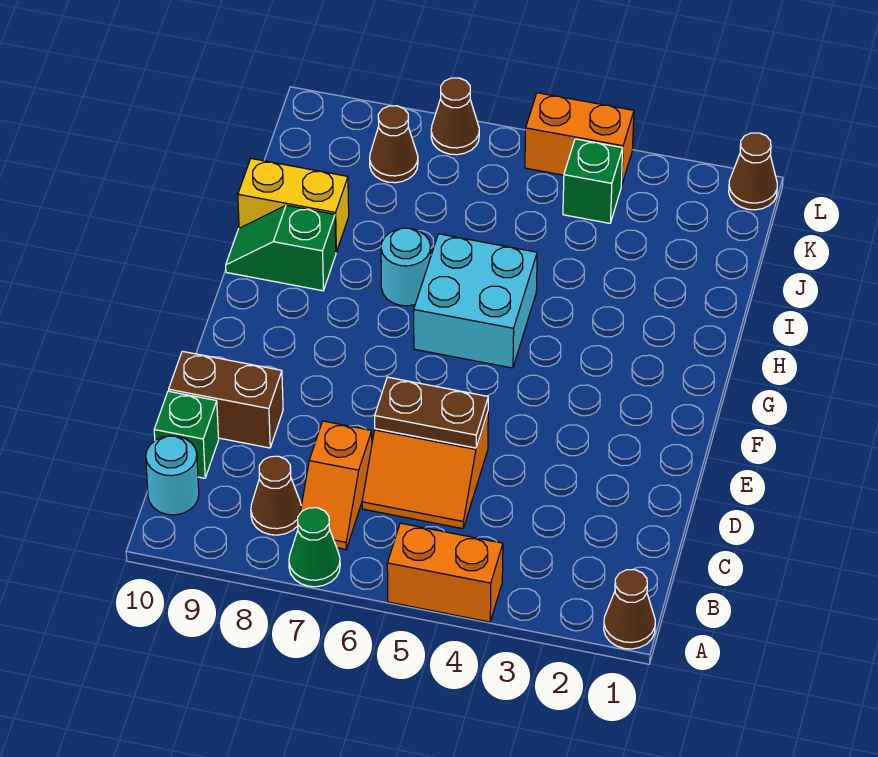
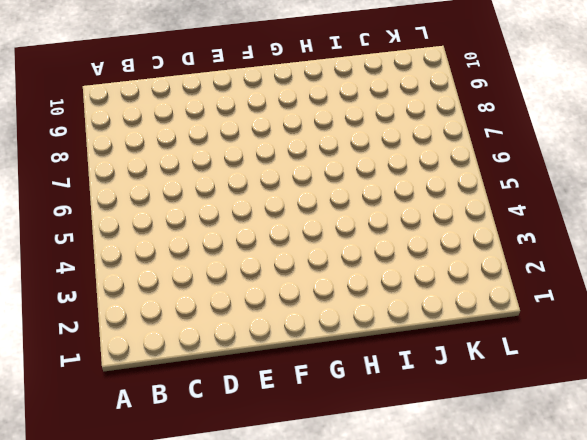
none -> brown cone A1 level 1
none -> orange brick A4:A5 level 1
none -> green cone A7 level 1

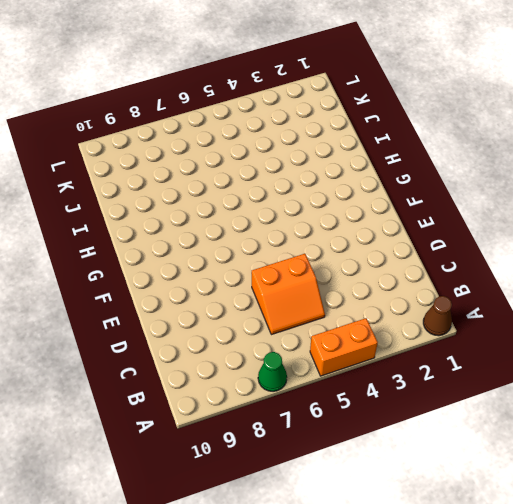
none -> orange slope B7:C7 level 1 top C
none -> brown cone B8 level 1
none -> cyan round brick B10 level 1

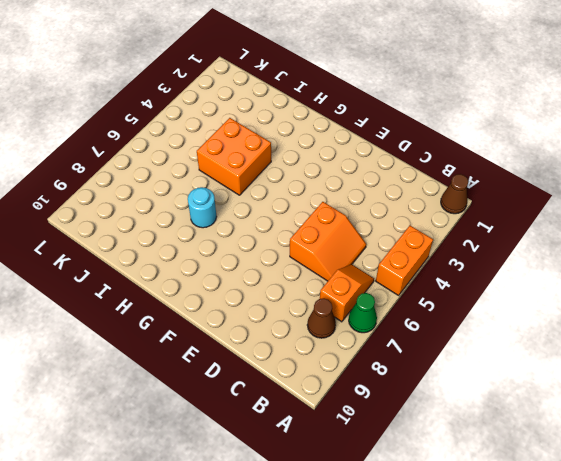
orange slope B6:B7 level 1 top 7 -> orange slope B7:C7 level 1 top C
orange brick H4:I5 level 1 -> cyan brick G5:H6 level 1
none -> cyan round brick B10 level 1
none -> green brick C10 level 1
none -> brown brick D9:D10 level 1

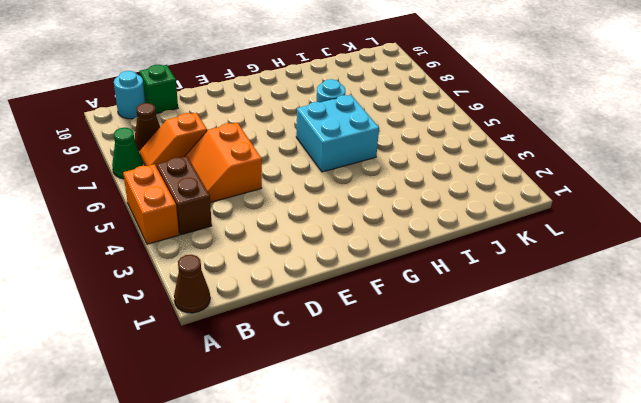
brown brick B4:B5 level 1 -> brown brick D9:D10 level 1
none -> green slope H9:H10 level 1 top 9
none -> yellow brick I9:I10 level 1
none -> green brick K4 level 1

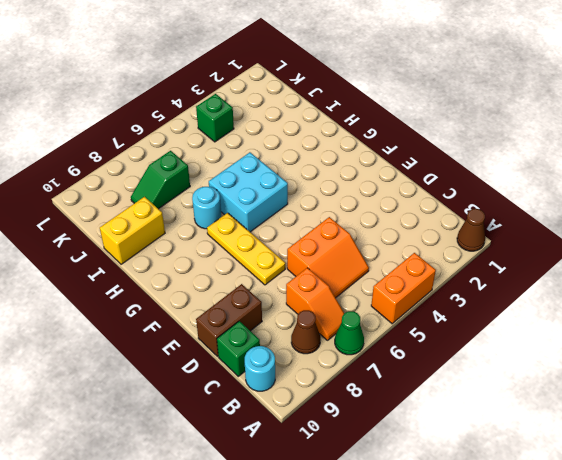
yellow plate E7:G7 level 1 -> none
green slope J7:J8 level 1 top 7 -> green slope H9:H10 level 1 top 9
none -> brown cone K8 level 1
none -> brown cone L1 level 1
none -> orange brick L4:L5 level 1

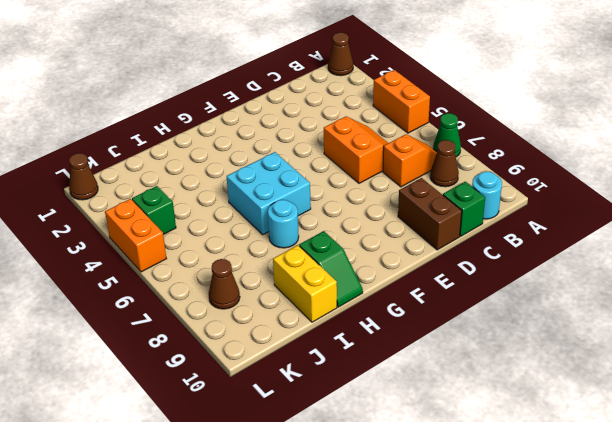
none -> brown cone L7 level 1
none -> brown plate D5:D6 level 2

